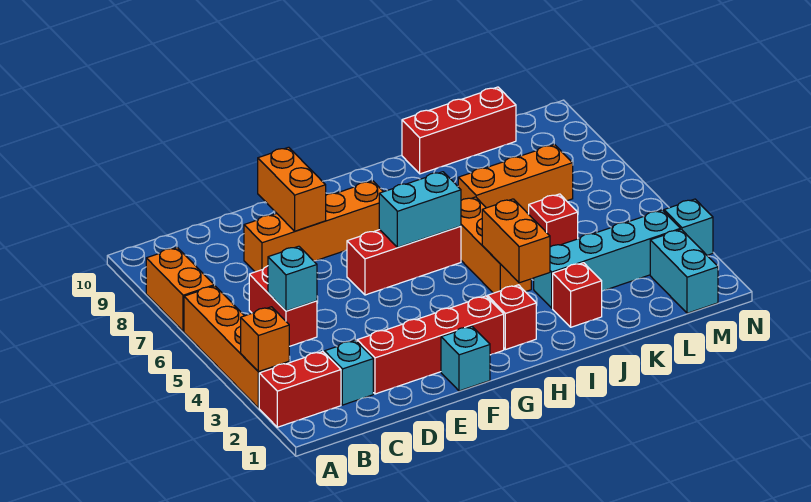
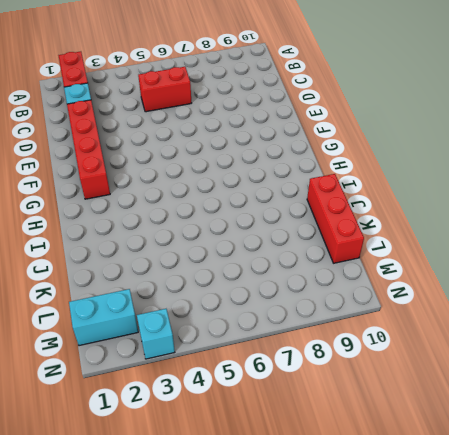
none -> orange brick A3:A6 level 1
none -> orange brick A7:A8 level 1
none -> orange brick D8:G8 level 1

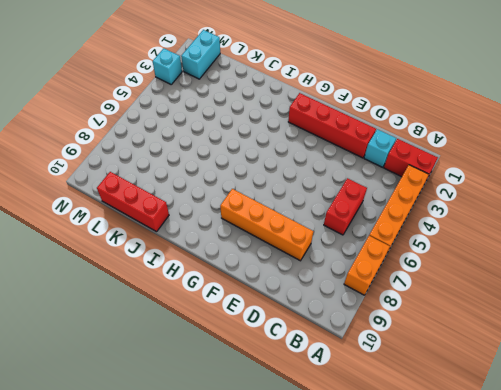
none -> cyan brick F1 level 1
none -> red brick F6:H6 level 1
none -> red brick H2 level 1

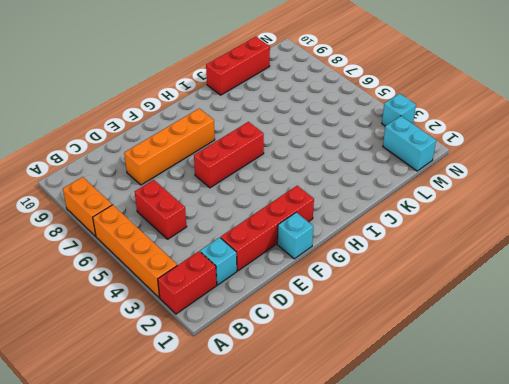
none -> red brick H2 level 1
none -> orange brick I4:I6 level 1
none -> red brick J2 level 1

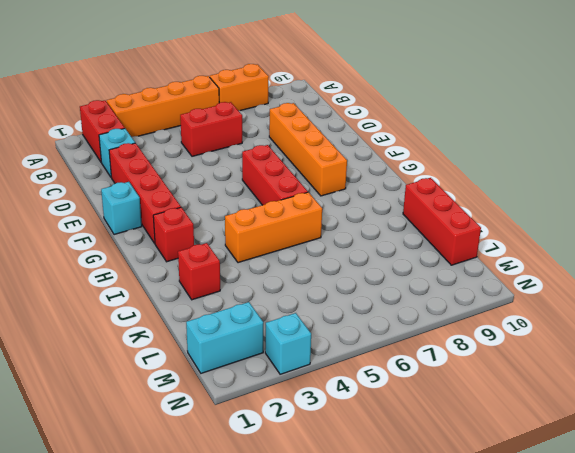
none -> cyan brick J3:M3 level 1
none -> orange brick J7:L7 level 1
none -> red brick K5 level 1

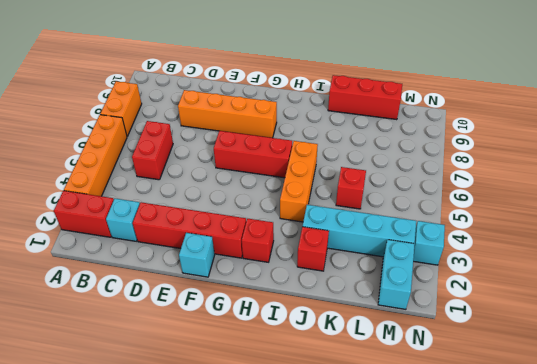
none -> orange brick J7:L7 level 1
none -> orange brick A3 level 2
none -> cyan brick C5 level 2

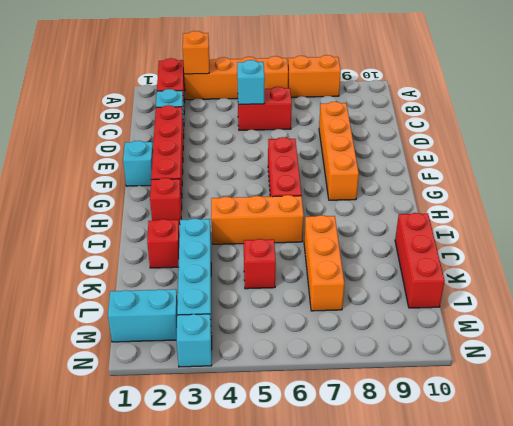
none -> orange brick E8:E9 level 2
none -> cyan brick G6:H6 level 2
none -> orange brick I3:I4 level 2

